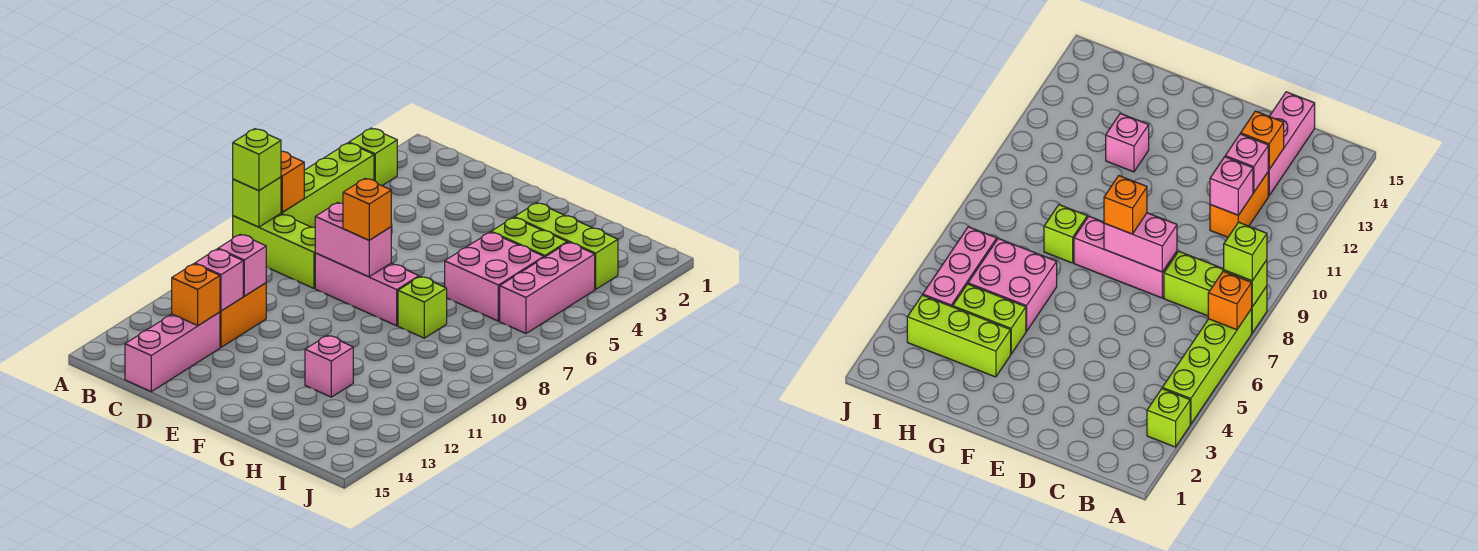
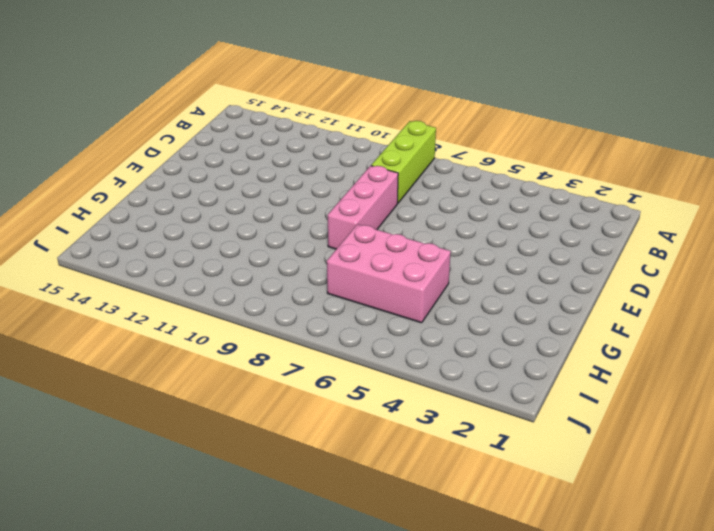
pink brick G5:H7 level 1 -> pink brick G5:H6 level 1
none -> lime brick A3 level 1
none -> lime brick A4:A7 level 1
none -> orange brick C11:C12 level 1

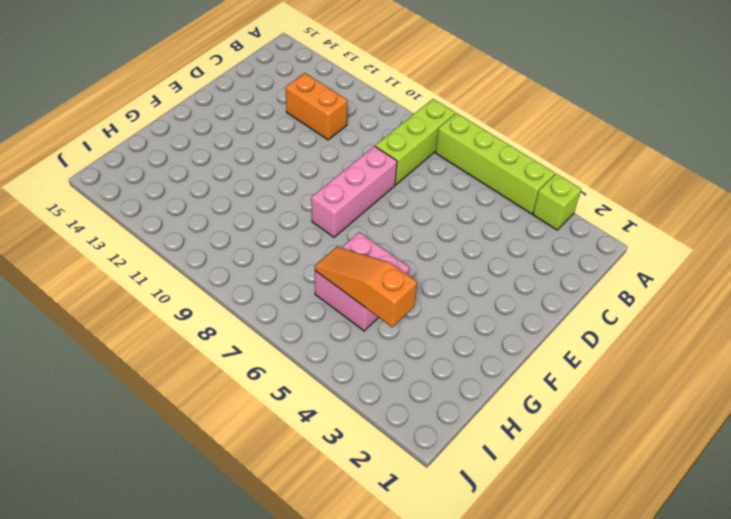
orange slope H4:H6 level 2 top 4 -> none
none -> pink brick C13:C15 level 1
none -> lime brick G3:I3 level 1
none -> lime brick G4:H4 level 1

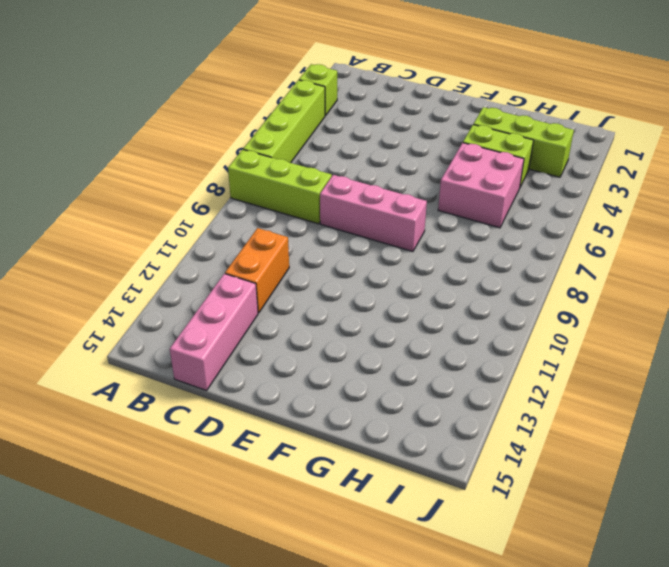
none -> lime brick G8 level 1
none -> pink brick G12 level 1
none -> pink brick I4:I6 level 1

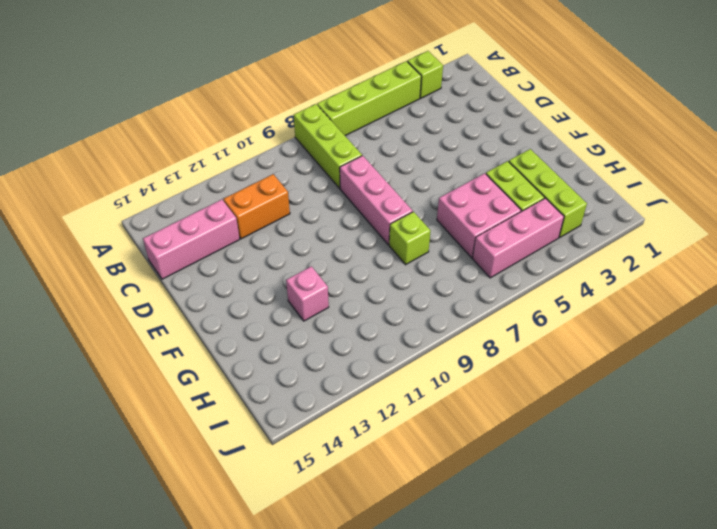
none -> orange brick A7 level 2
none -> lime brick A8 level 2
none -> pink brick C11 level 2

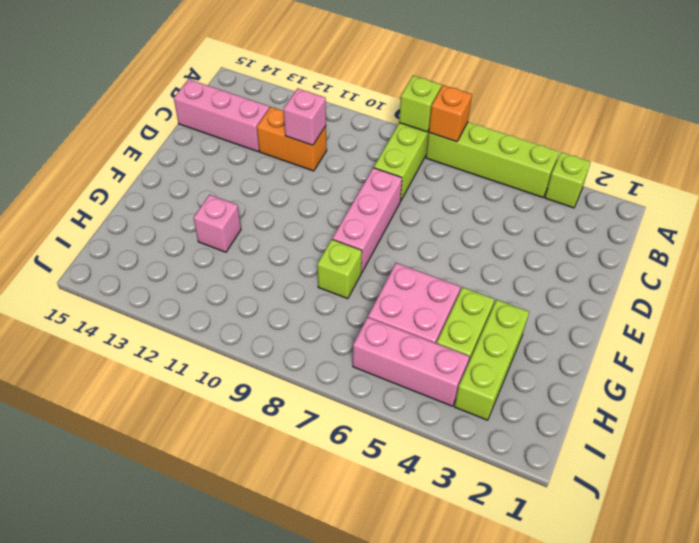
none -> pink brick C12 level 2
none -> orange brick C13 level 2
none -> pink brick D8:E8 level 2

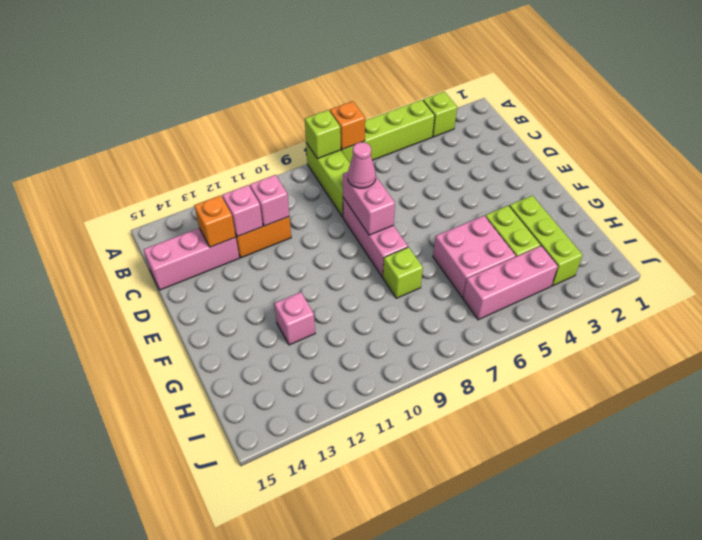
pink cone D8 level 3 -> none
none -> lime brick A8 level 3
none -> orange brick E8 level 3

